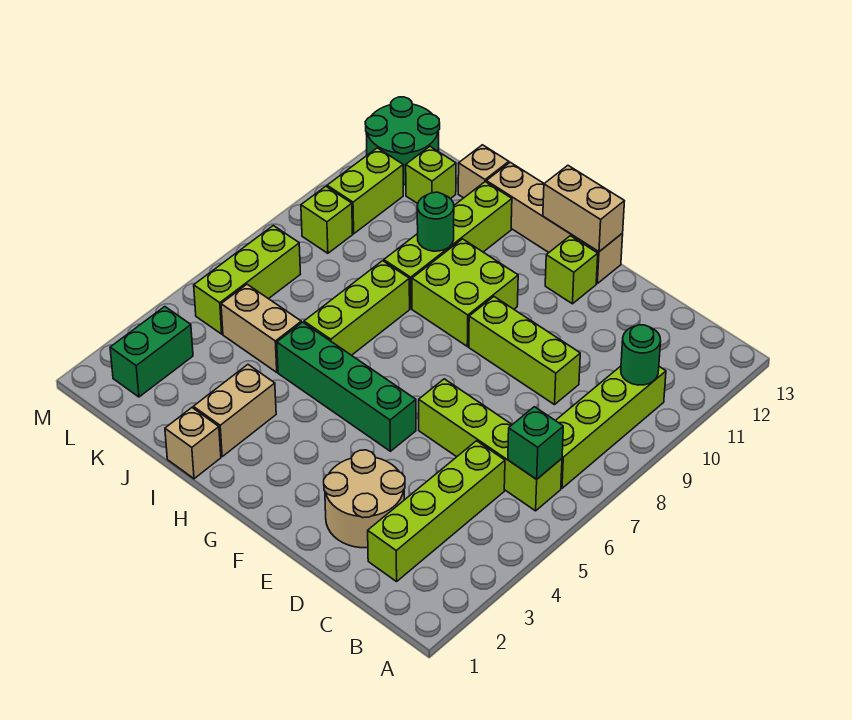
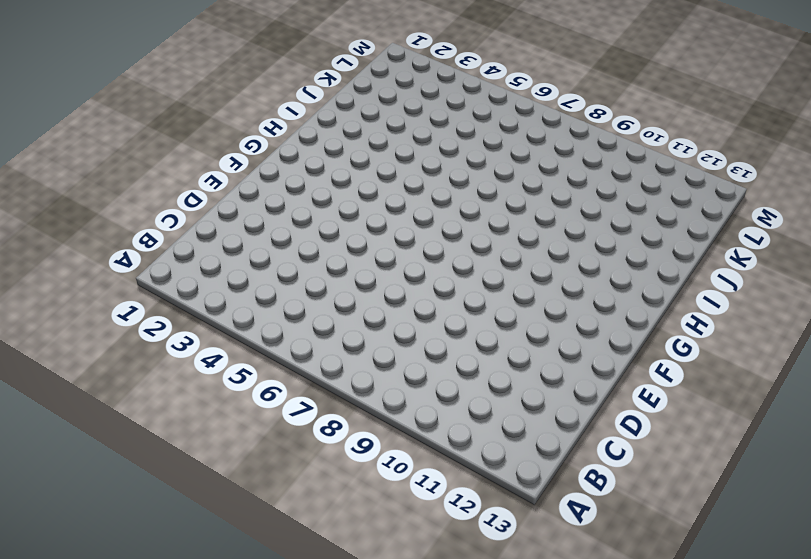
none -> lime brick B6:E6 level 1
none -> lime brick B7:B10 level 1
none -> lime brick C2:C5 level 1

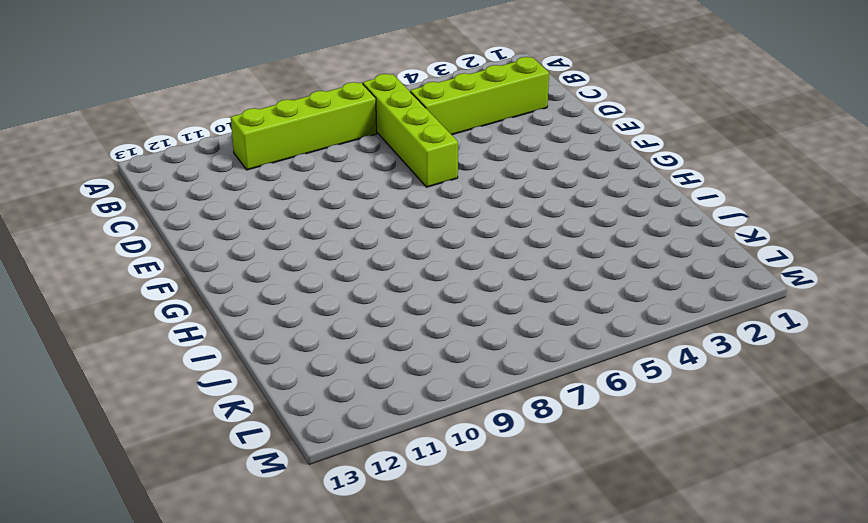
none -> tan round brick D2:E3 level 1
none -> lime brick D9:F9 level 1
none -> green brick F5:I5 level 1

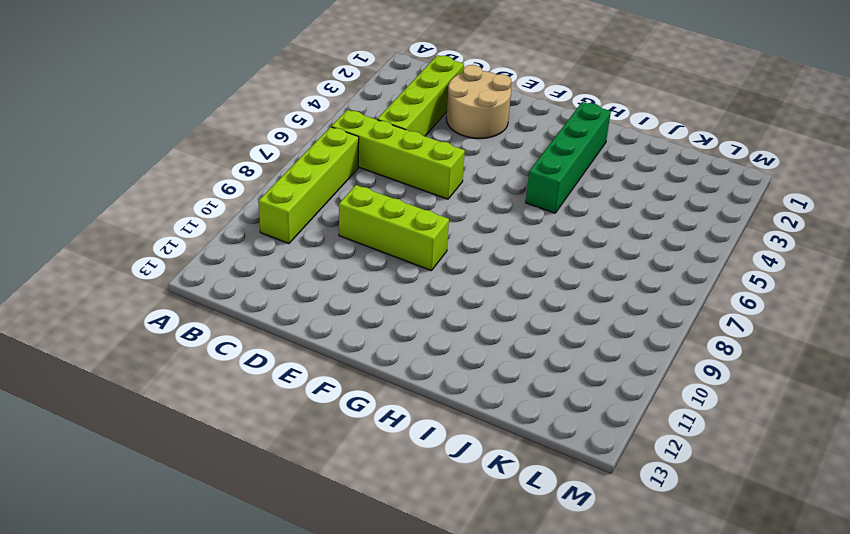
green brick H2:H5 level 1 -> green brick F5:I5 level 1
none -> lime brick F12 level 1
none -> tan brick F13:I13 level 1
none -> lime brick G9:H10 level 1

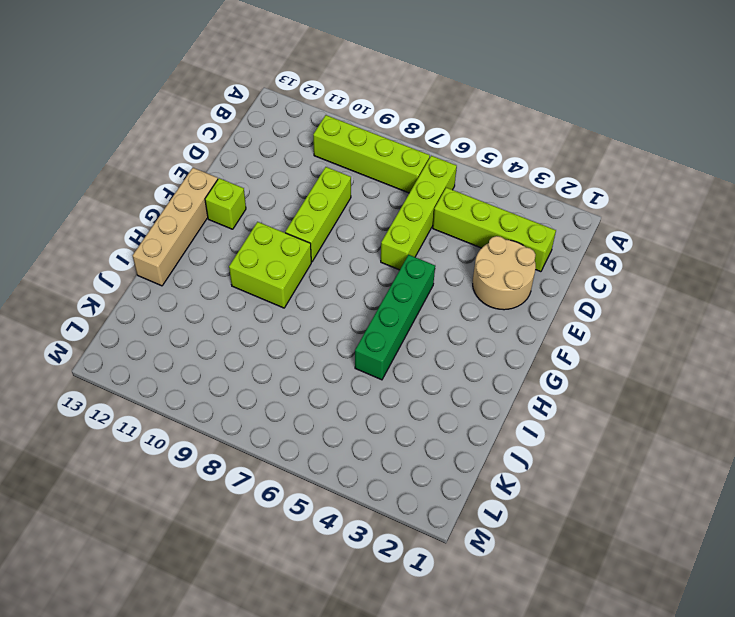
none -> tan brick I1 level 1
none -> tan brick I2:I3 level 1
none -> lime brick I6:I8 level 1

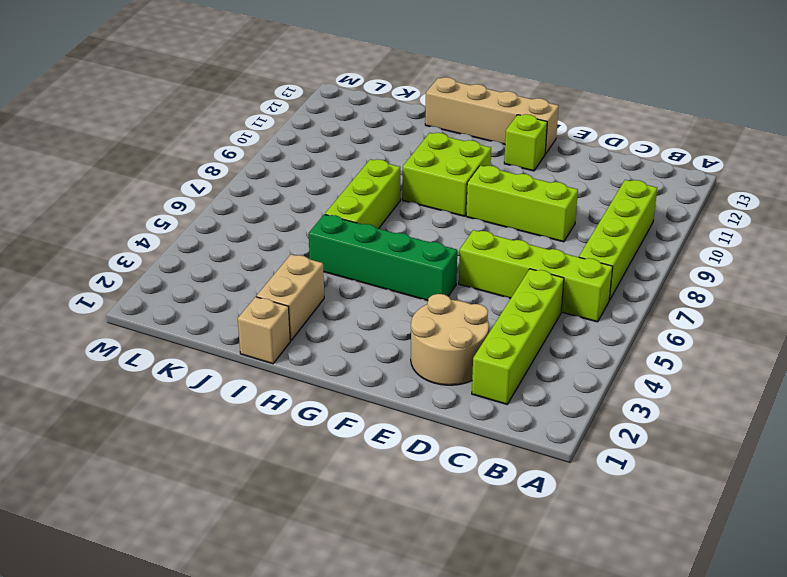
none -> lime brick I9:I12 level 1
none -> tan brick J5:K5 level 1
none -> tan brick J13 level 1

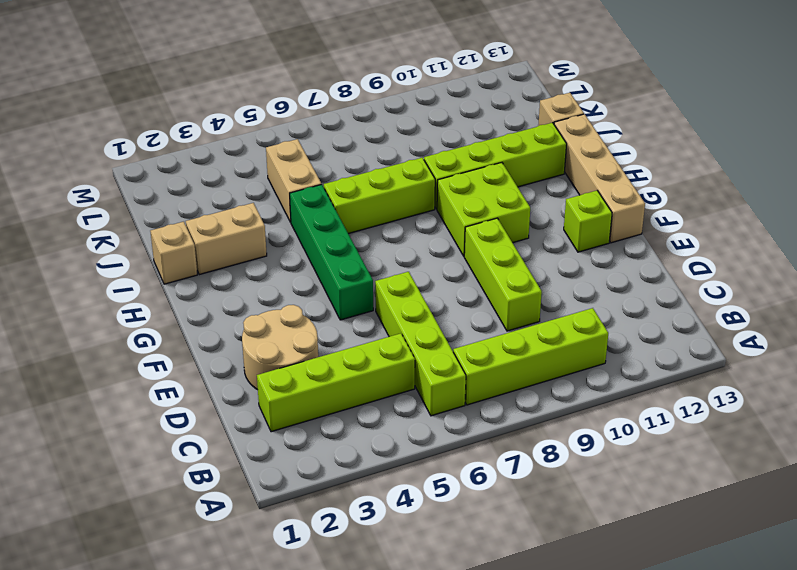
none -> lime brick K12 level 1
none -> green brick L2:L3 level 1
none -> lime brick L5:L7 level 1

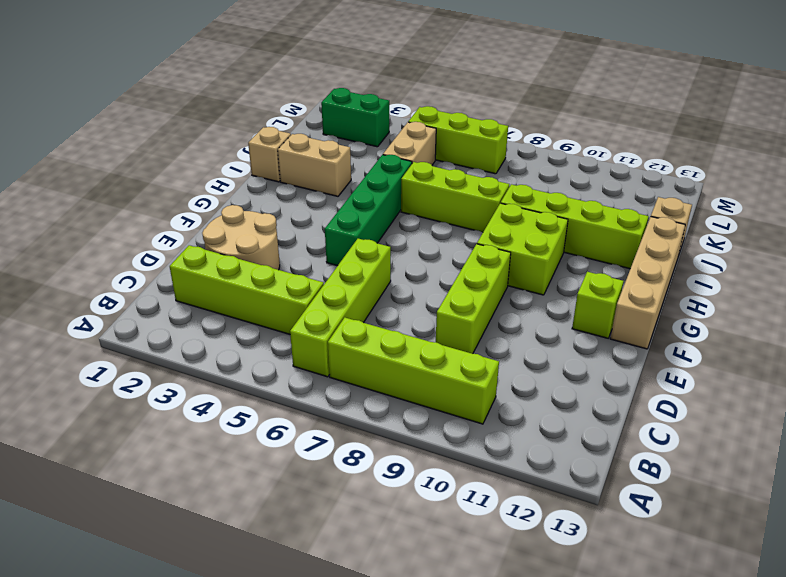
none -> lime brick K12 level 1
none -> lime brick L9 level 1
none -> lime brick L10:L11 level 1

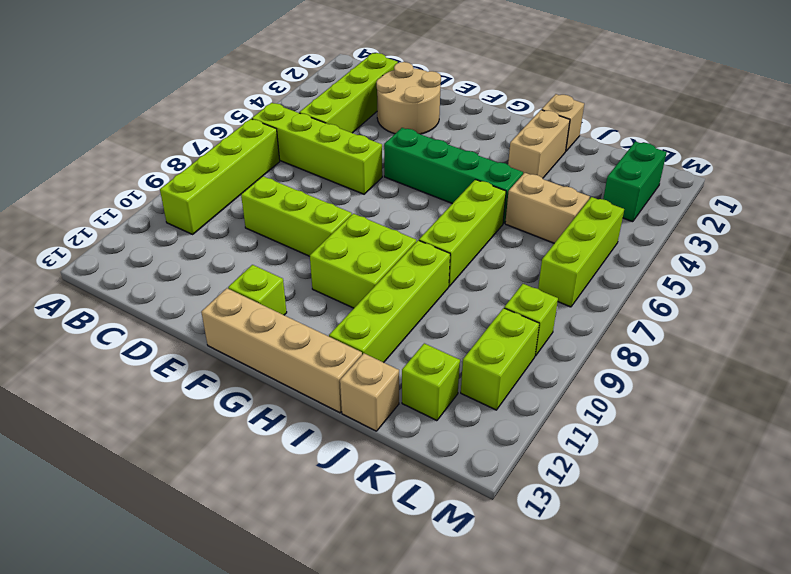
none -> green round brick L12:M13 level 1
none -> green brick B6 level 2
none -> green round brick B10 level 2

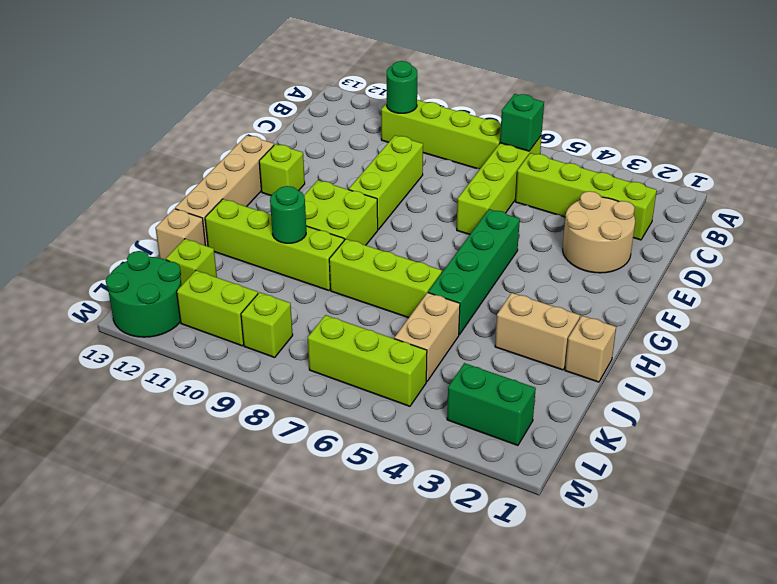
none -> tan brick F13:G13 level 2

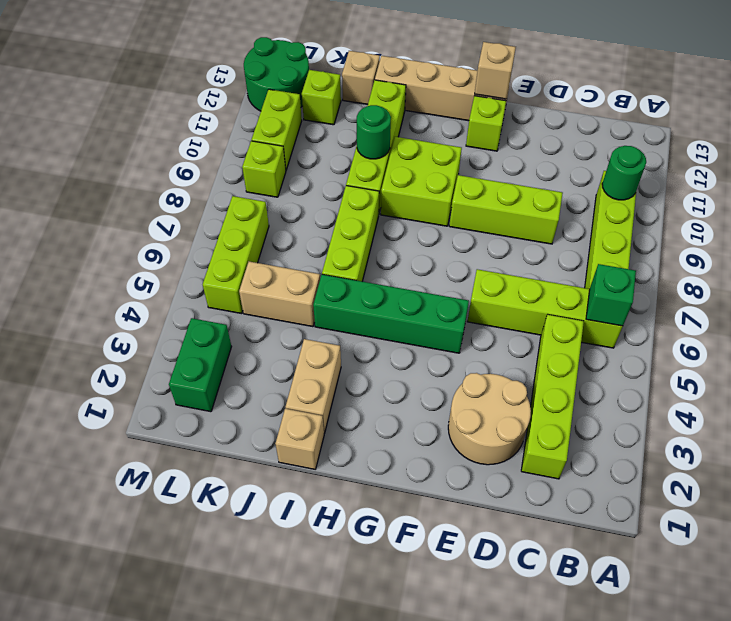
tan brick F13 level 2 -> tan brick F13:G13 level 2

